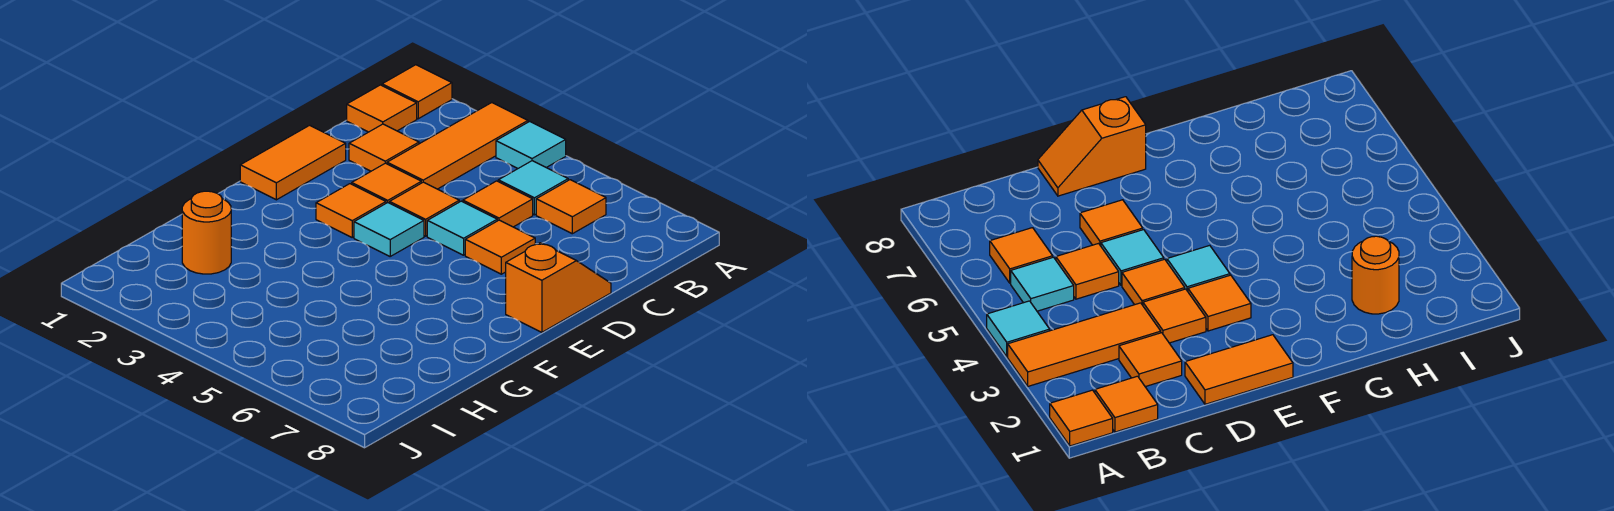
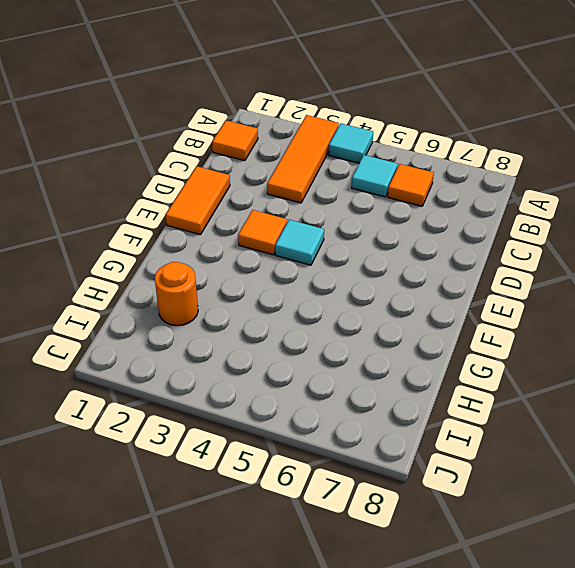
none -> orange tile A1 level 1
none -> orange tile C2 level 1
none -> orange tile C5 level 1

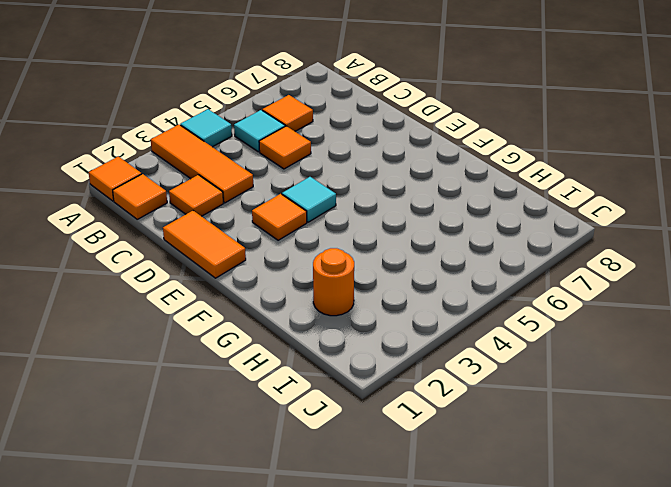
none -> orange tile D3 level 1
none -> orange tile D4 level 1
none -> cyan tile D5 level 1

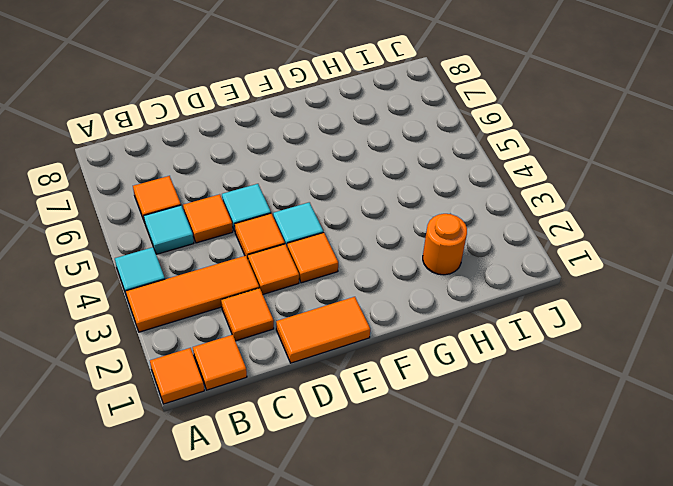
none -> orange tile D6 level 1
none -> orange slope D8:E8 level 1 top E

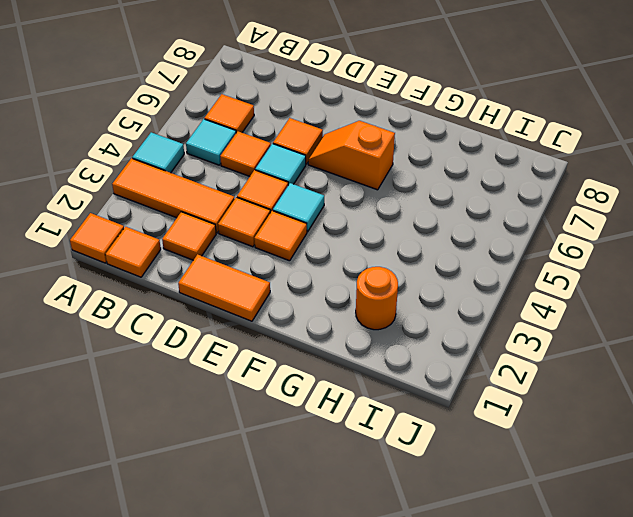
orange slope E6:F6 level 1 top F -> orange slope D8:E8 level 1 top E

